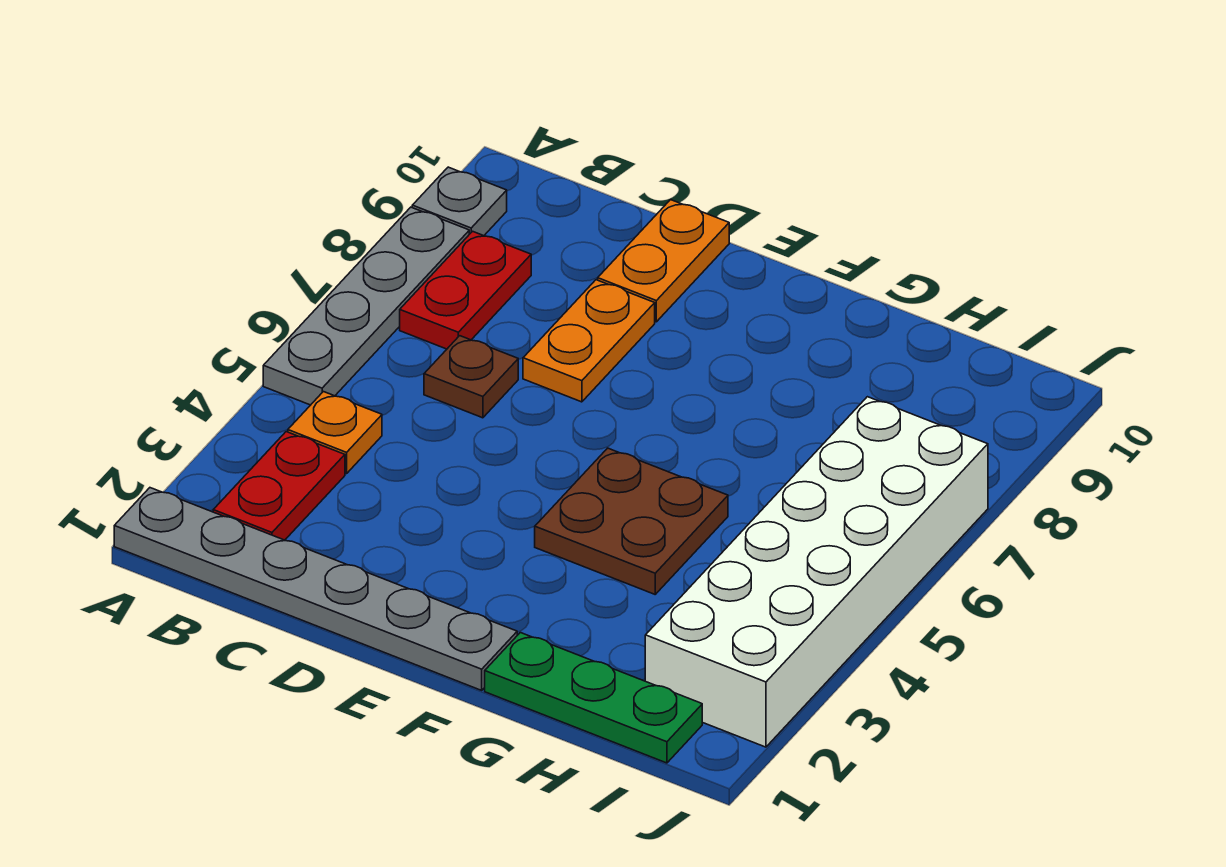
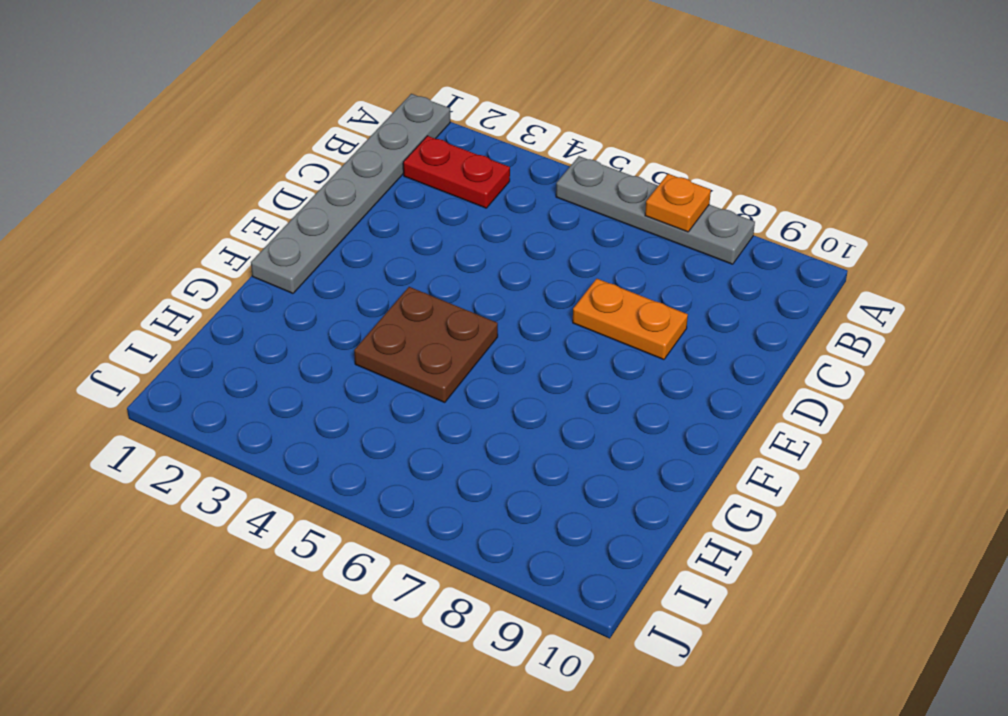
orange plate A7 level 2 -> orange plate B4 level 1
none -> grey plate A9 level 1
none -> red plate B7:B8 level 1
none -> brown plate C6 level 1

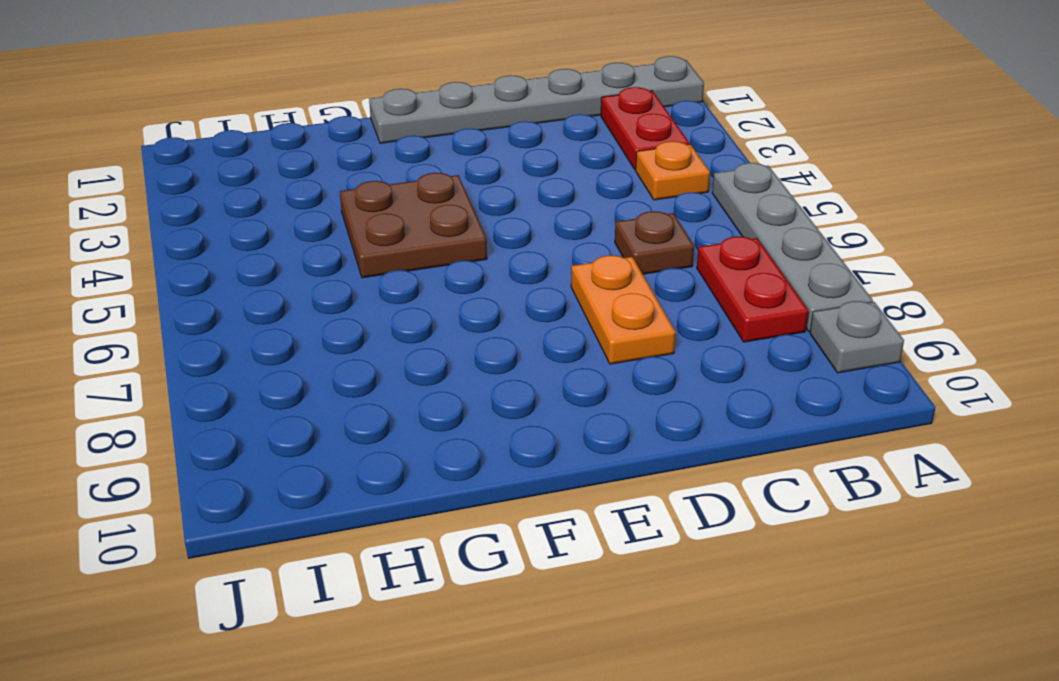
none -> orange plate D9:D10 level 1
none -> green plate G1:I1 level 1
none -> white brick I2:J7 level 1

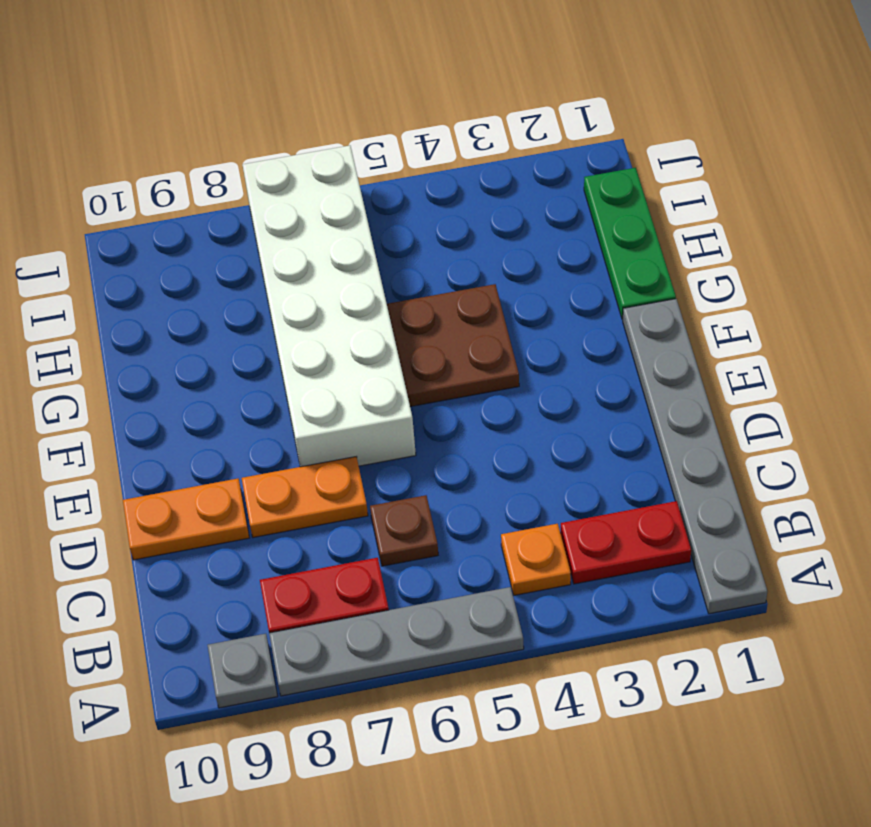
white brick E6:J7 level 1 -> white brick I2:J7 level 1

